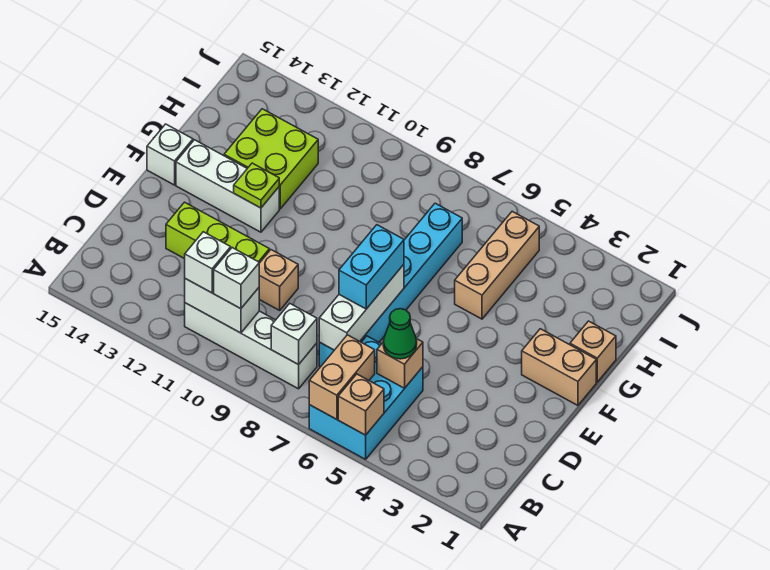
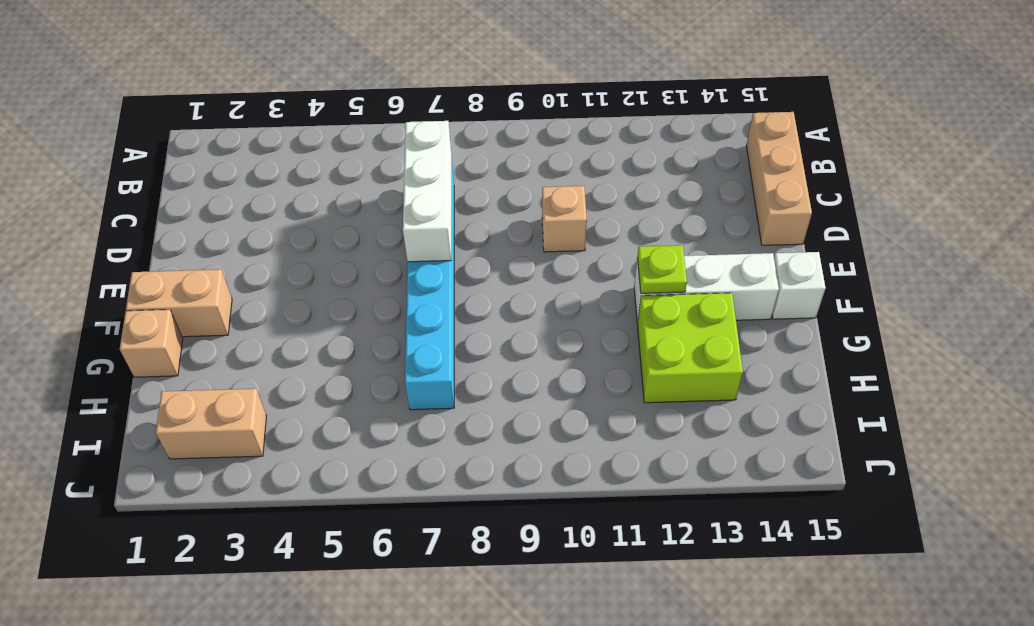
tan brick B15:D15 level 1 -> tan brick G5:I5 level 1
tan brick I2:I3 level 1 -> tan brick A6:B6 level 2
none -> cyan brick A5:C6 level 1
none -> white brick B8:B11 level 1
none -> lime brick D11:D13 level 1

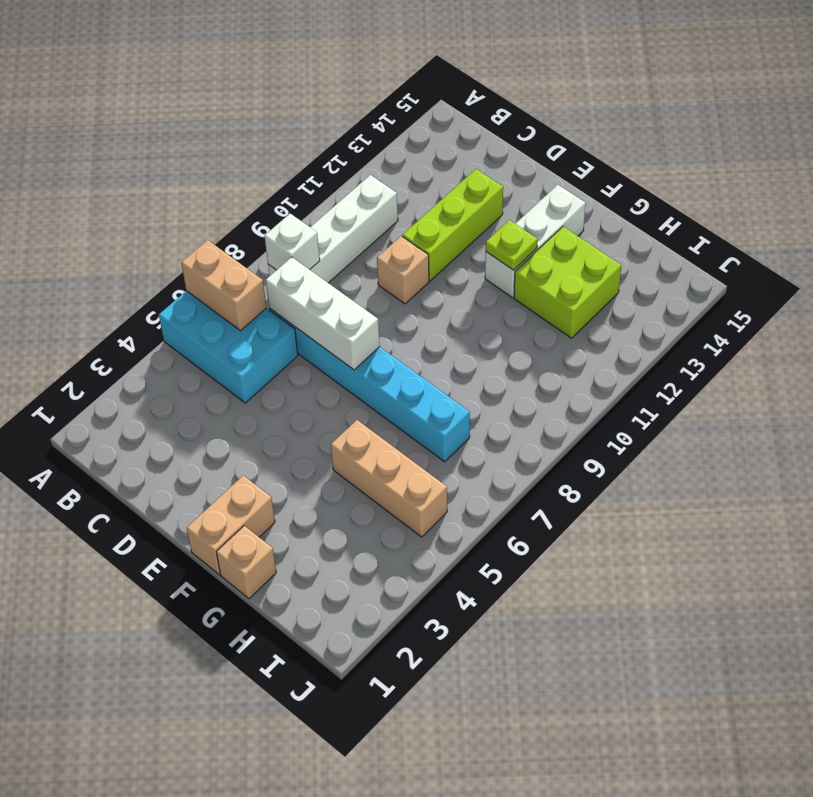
none -> white brick F15 level 1
none -> tan brick A5 level 2
none -> white brick B10:B11 level 2

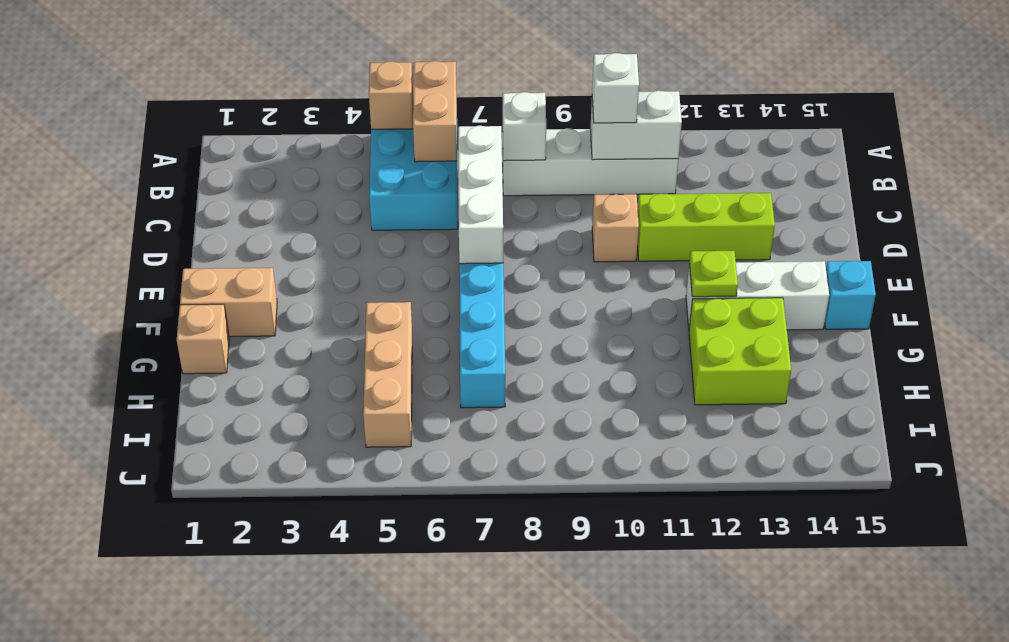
cyan brick F15 level 1 -> white brick F15 level 1
none -> tan brick C5 level 2
none -> white brick B11 level 3
none -> green cone C5 level 3

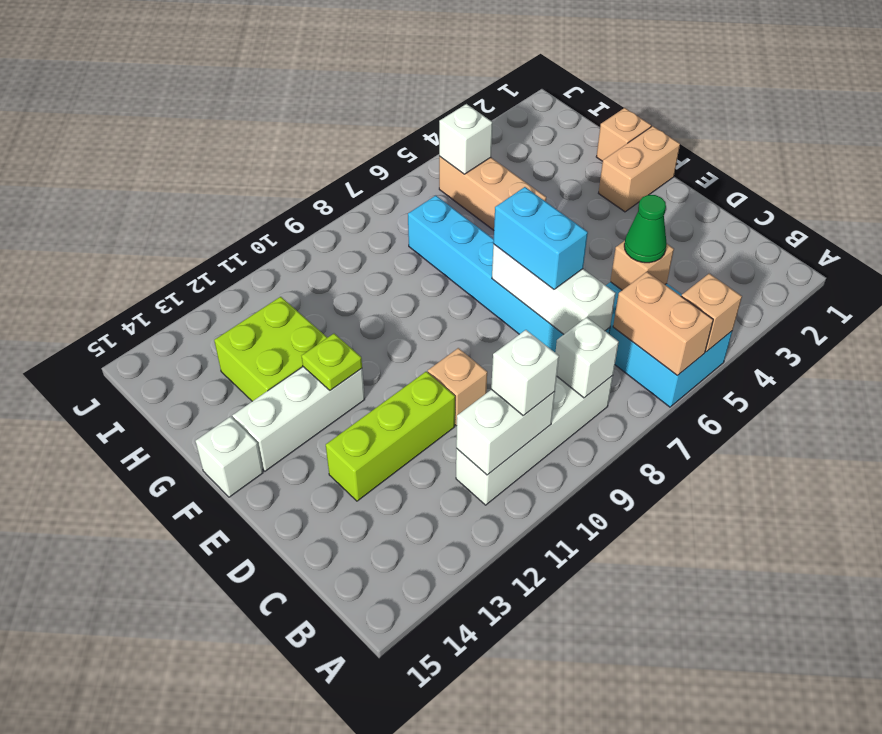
white brick I5 level 2 -> white brick B11 level 3

